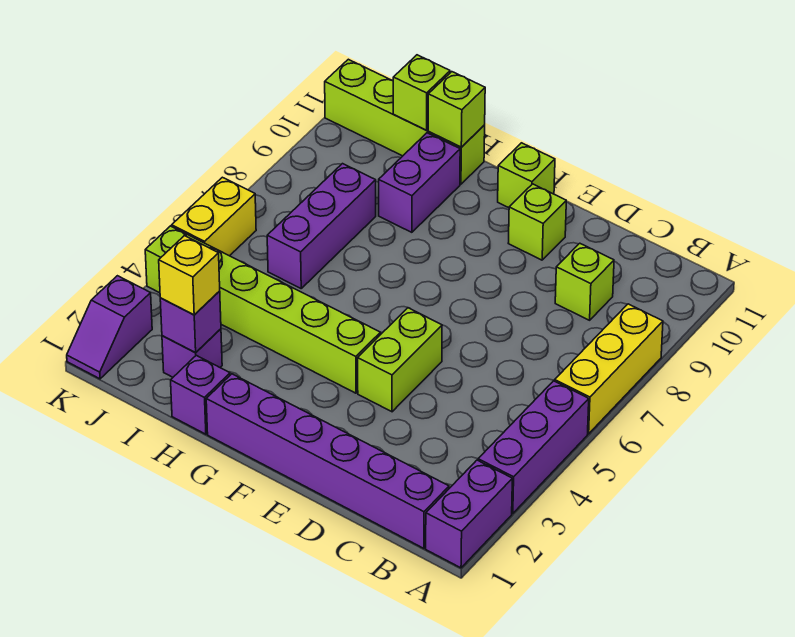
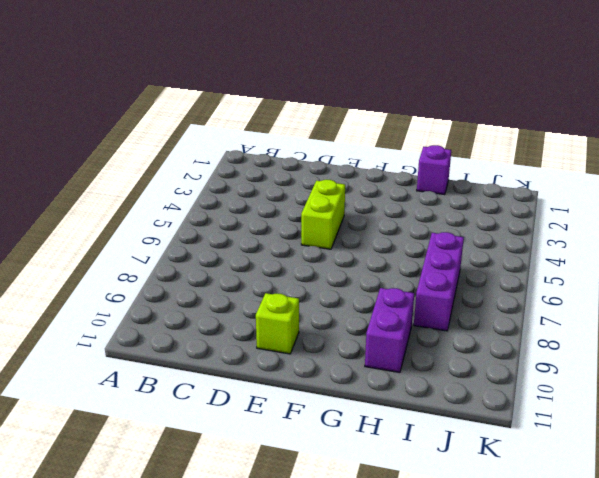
none -> purple brick A1:A2 level 1
none -> purple brick A3:A5 level 1
none -> yellow brick A6:A8 level 1

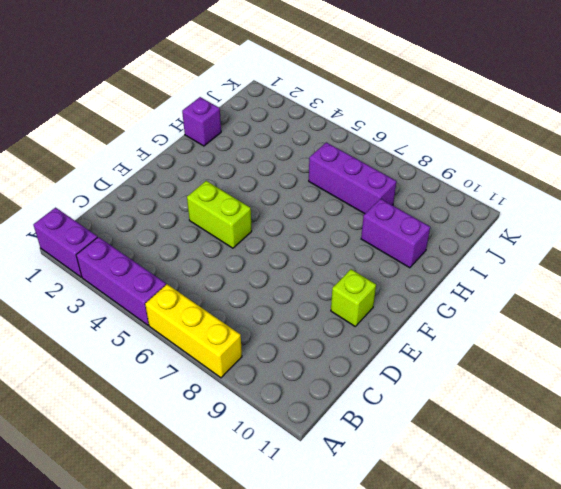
none -> purple brick B1:G1 level 1
none -> lime brick C9 level 1
none -> lime brick F4:K4 level 1

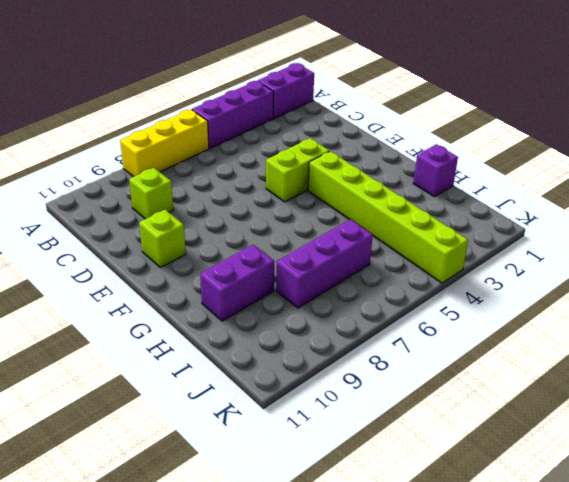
none -> purple brick B1:G1 level 1
none -> lime brick F11 level 1
none -> lime brick H11:K11 level 1

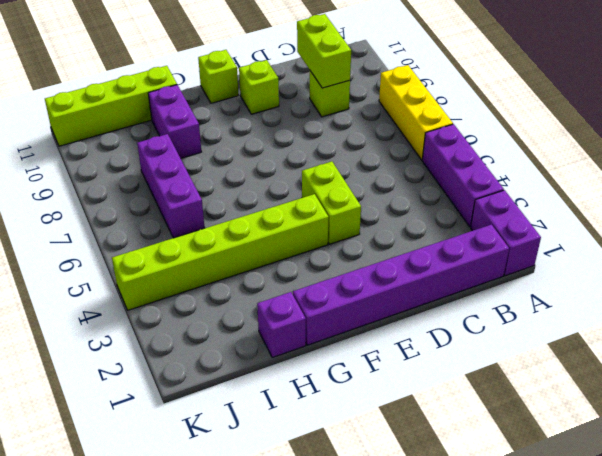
lime brick C9:C10 level 2 -> none
none -> purple brick I2 level 1
none -> purple slope K1:K2 level 1 top 2
none -> yellow brick K5:K6 level 1

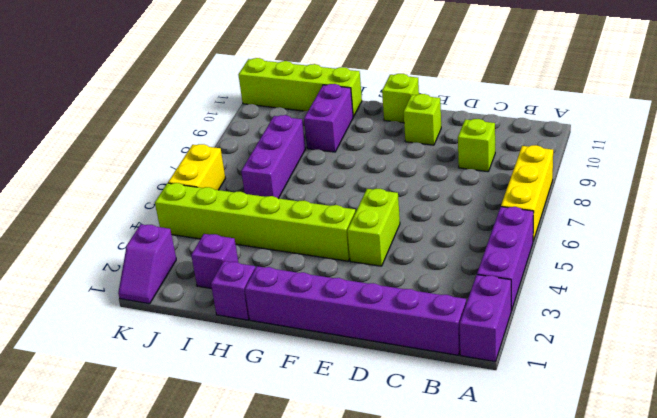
none -> lime brick H11 level 2
none -> purple brick I2 level 2
none -> lime brick I11 level 2

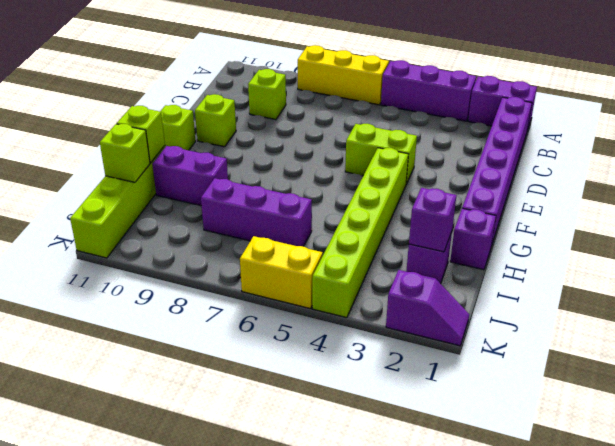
none -> yellow brick I2 level 3

